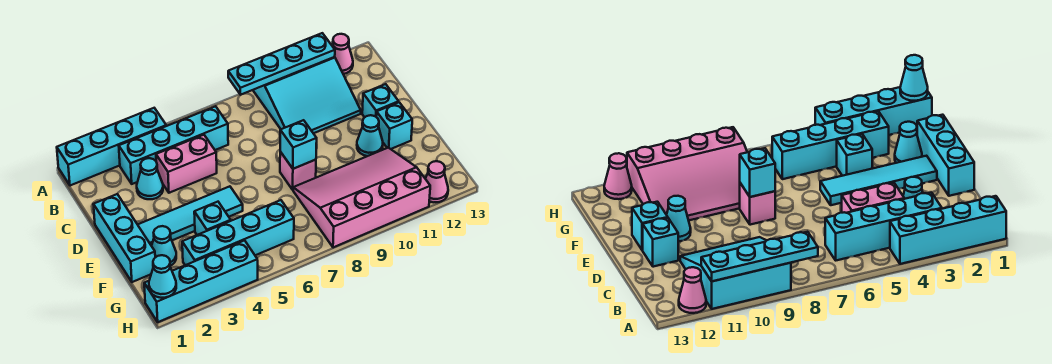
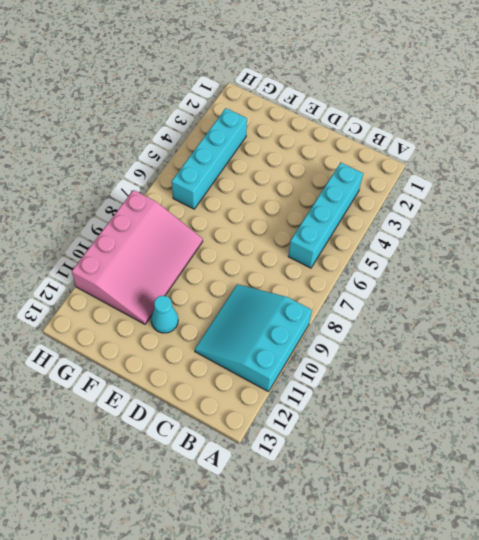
none -> cyan brick A1:A4 level 1
none -> pink cone A12 level 1
none -> cyan cone C3 level 1

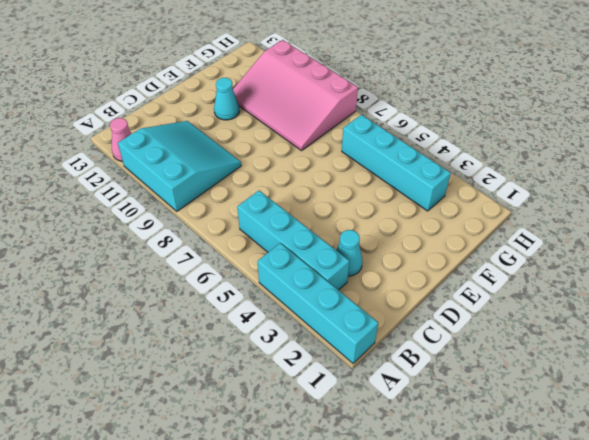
none -> pink brick C4:C5 level 1
none -> cyan brick D1:F1 level 1
none -> cyan brick D12 level 1

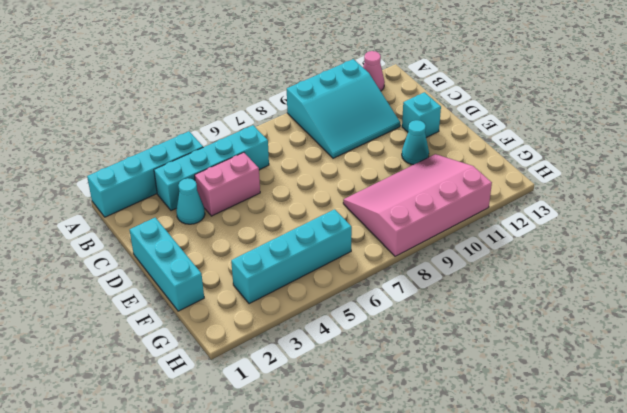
none -> cyan tile E2:E5 level 1
none -> pink brick E8 level 1
none -> cyan brick E12 level 1

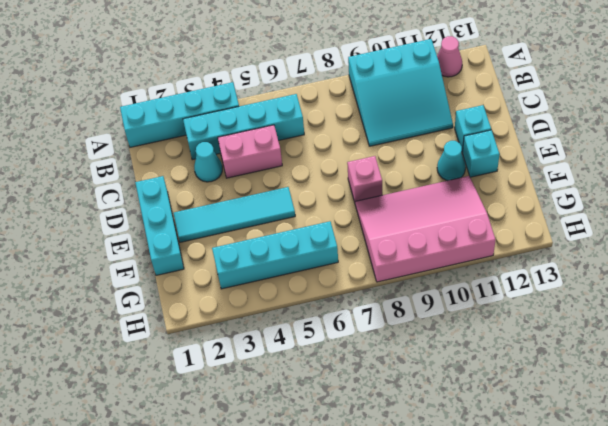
none -> cyan cone F2 level 1
none -> cyan brick F4 level 1
none -> cyan brick H1:H4 level 1

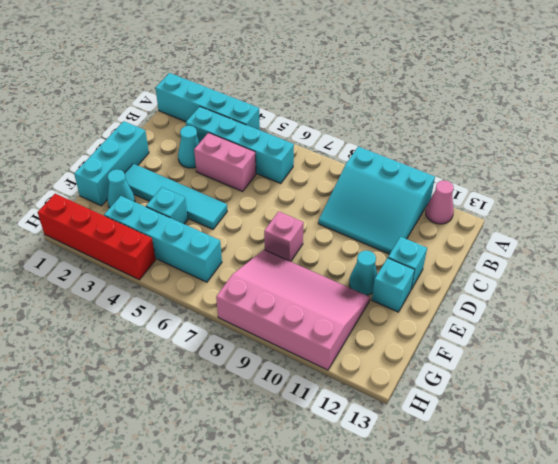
red brick H1:H4 level 1 -> cyan brick H1:H4 level 1
none -> pink cone H12 level 1
none -> cyan plate A8:A11 level 2
none -> cyan brick E8 level 2

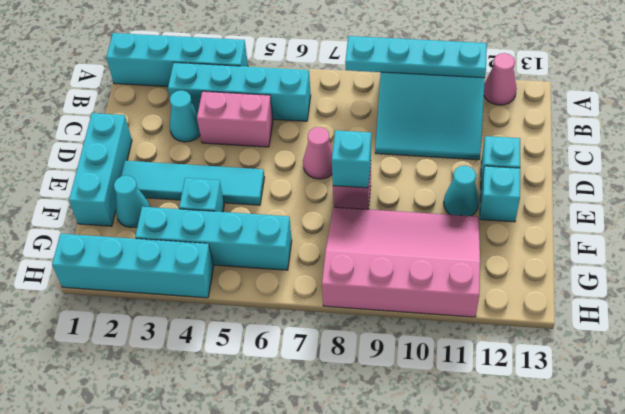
pink cone D7 level 1 -> pink cone H12 level 1
none -> cyan cone H1 level 2

